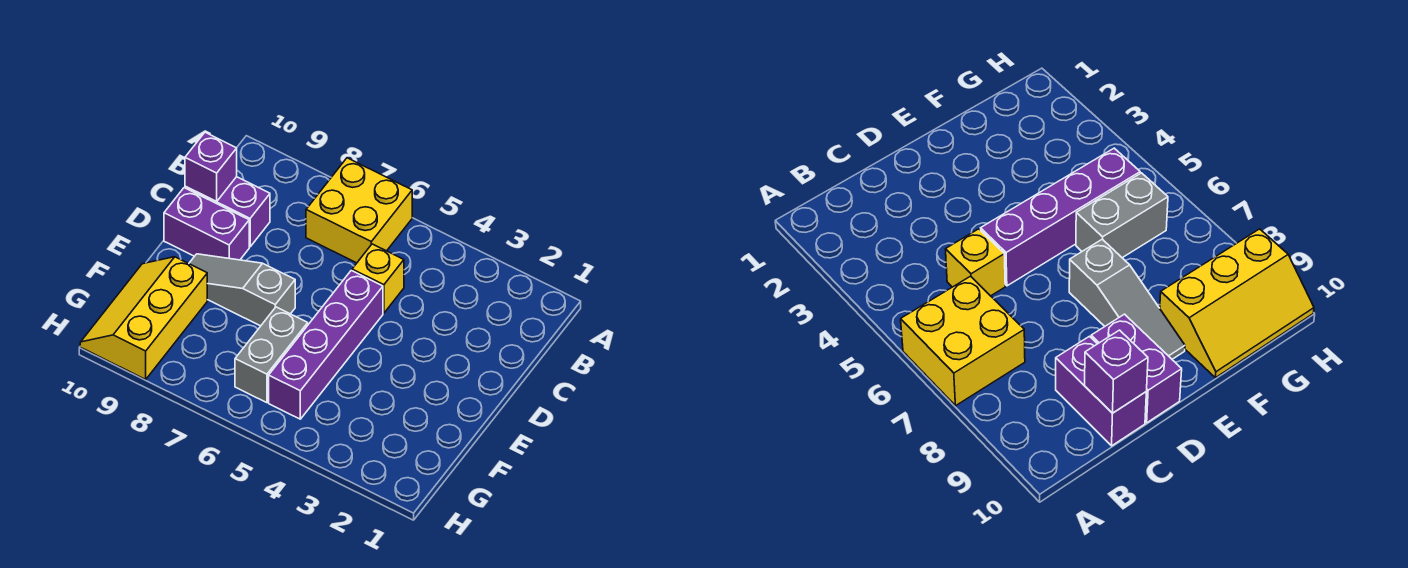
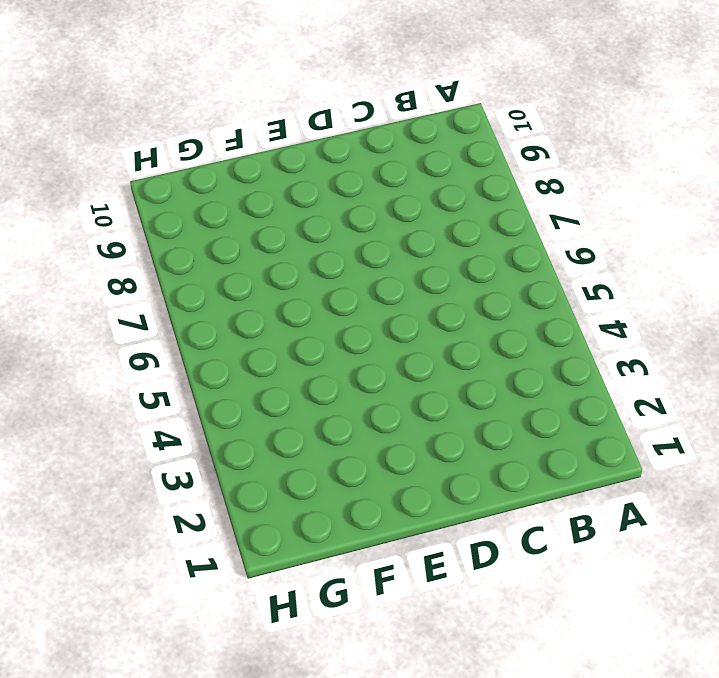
none -> yellow brick A6:B7 level 1
none -> yellow brick C5 level 1

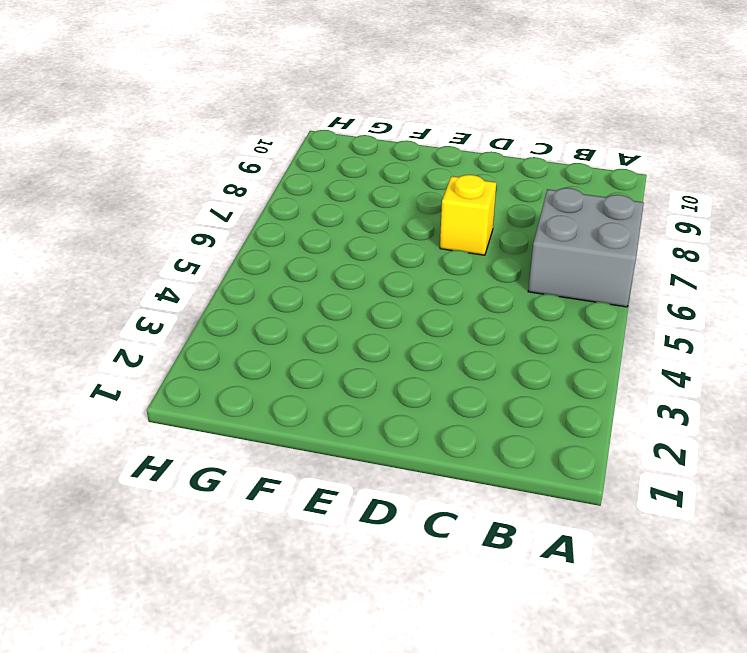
grey brick A6:B7 level 1 -> yellow brick A6:B7 level 1
yellow brick D7 level 1 -> yellow brick C5 level 1
none -> purple brick C9:C10 level 1
none -> purple brick D5:G5 level 1

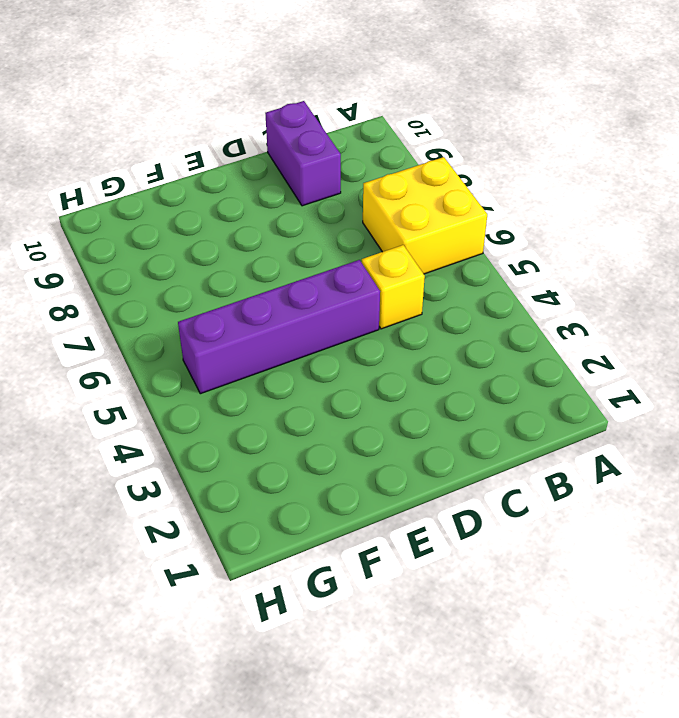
none -> purple brick D9:D10 level 1
none -> grey slope E7:E9 level 1 top 7

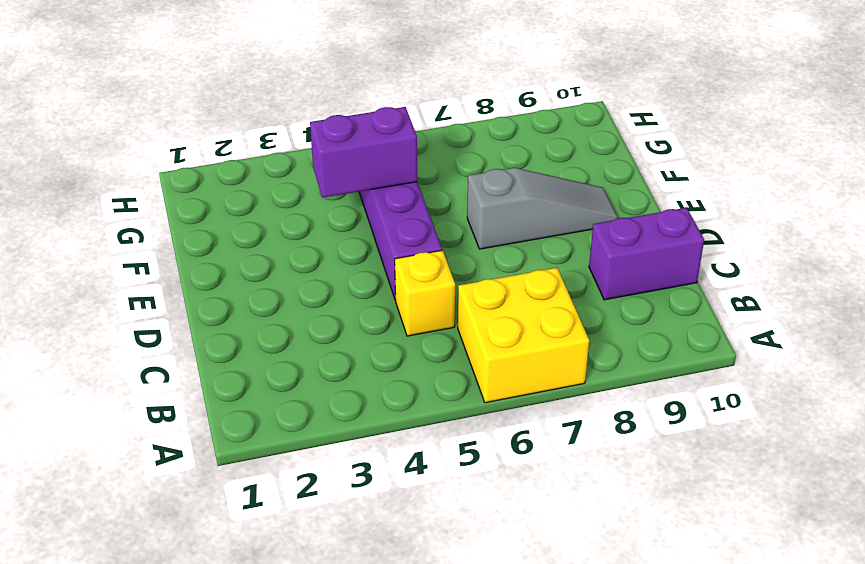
purple brick F4:F5 level 2 -> purple brick D9:D10 level 1
none -> grey brick F6:G6 level 1
none -> yellow slope F9:H10 level 1 top 9

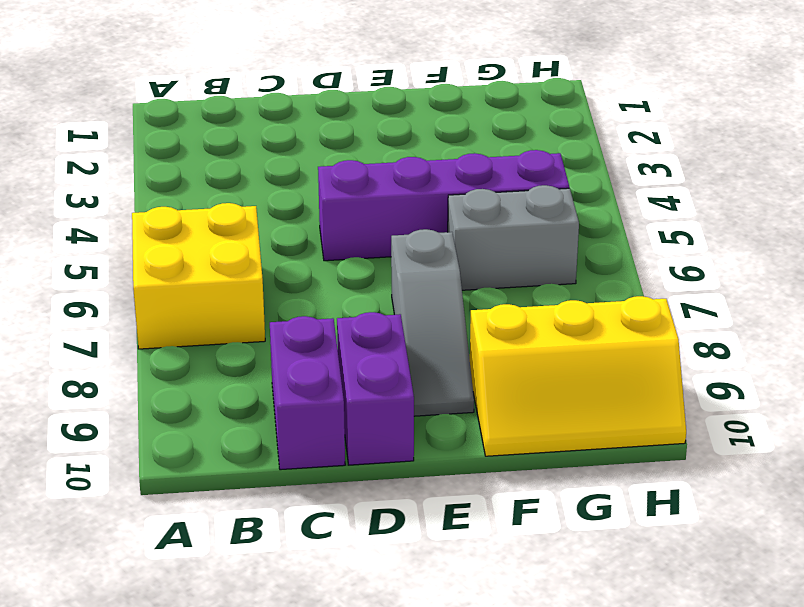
none -> yellow brick C5 level 1
none -> purple brick C10 level 2

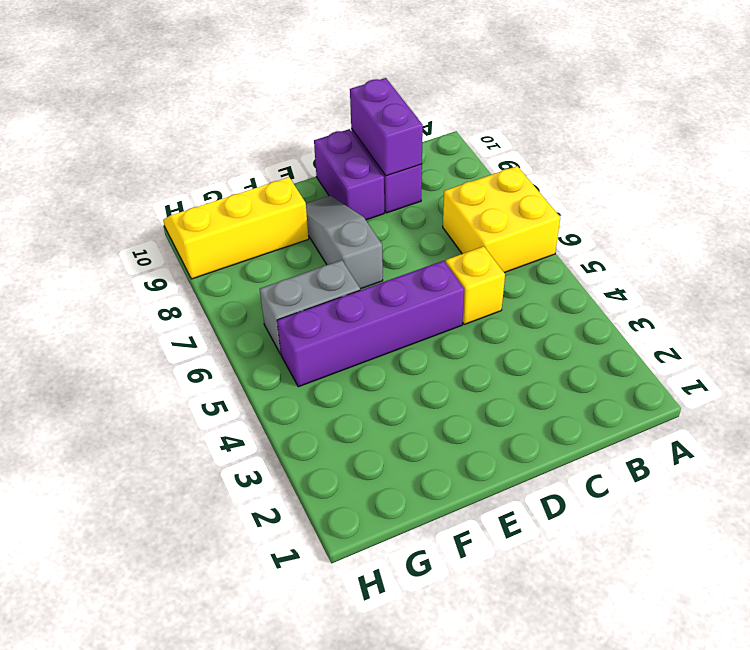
purple brick C9:C10 level 2 -> purple brick C10 level 2

